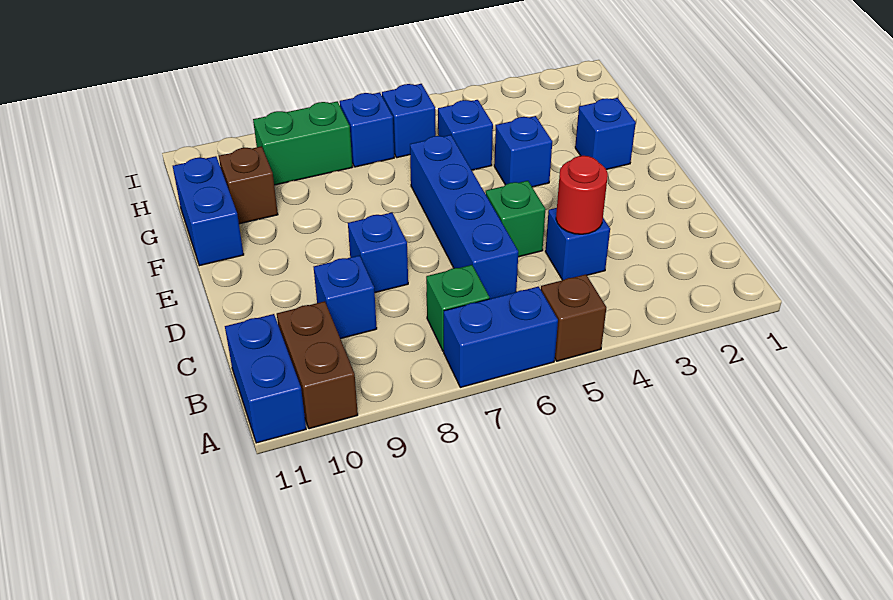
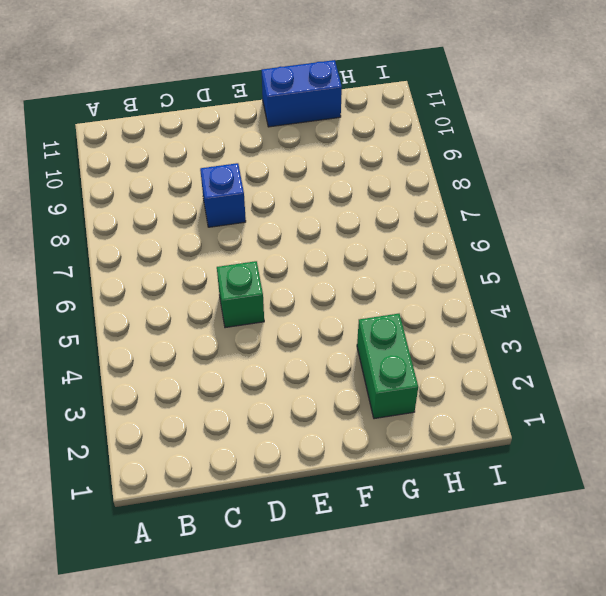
green brick G2:G3 level 1 -> green brick H8:H9 level 1
none -> brown brick A5 level 1
none -> blue brick A6:A7 level 1
none -> brown brick A10:B10 level 1

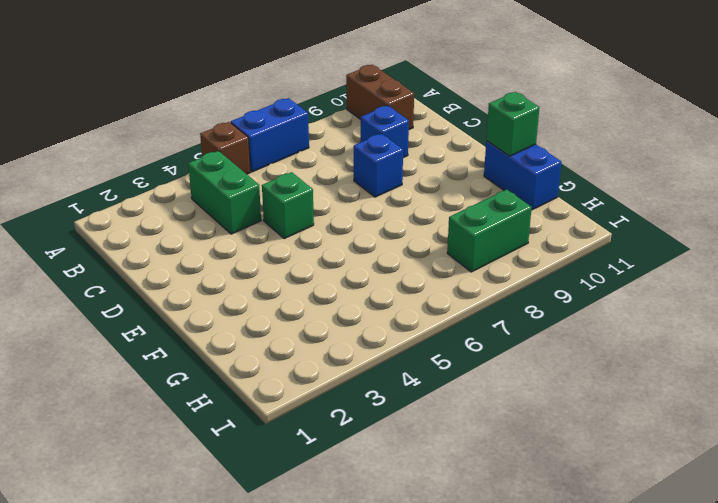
green brick B4:C4 level 1 -> blue brick C4 level 1
green brick F11 level 2 -> green brick B7 level 1
none -> blue brick A11:B11 level 1
none -> blue brick C6:F6 level 1
none -> blue brick F2 level 1

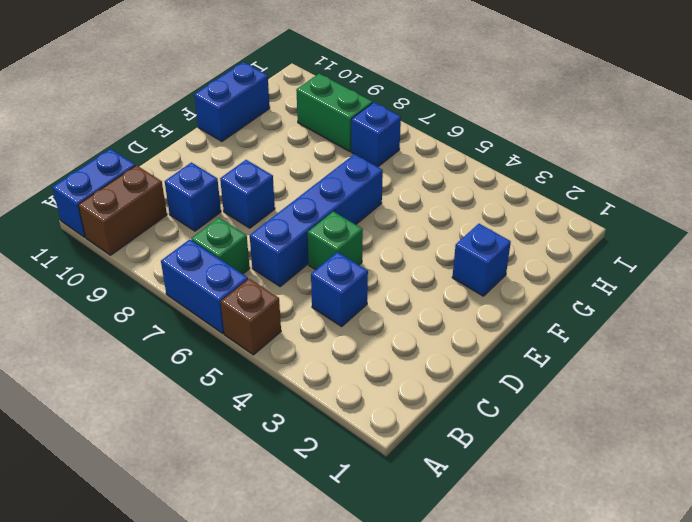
none -> blue brick F4 level 1
none -> blue brick G5 level 1
none -> brown brick G10 level 1

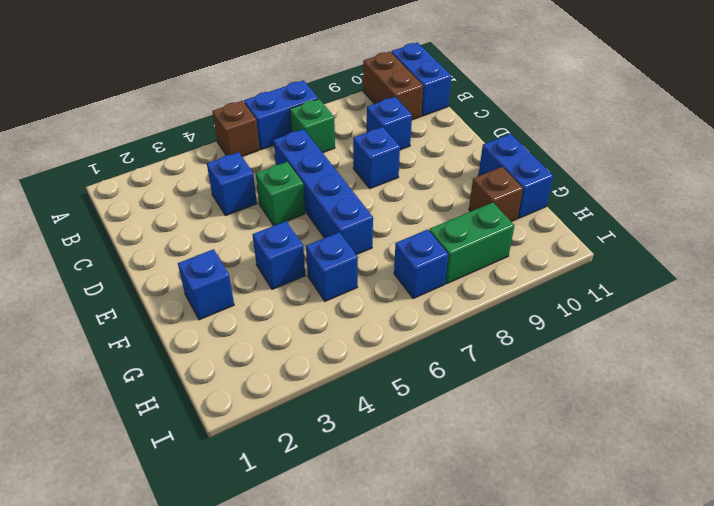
none -> blue brick H6 level 1
none -> red round brick C4 level 2

